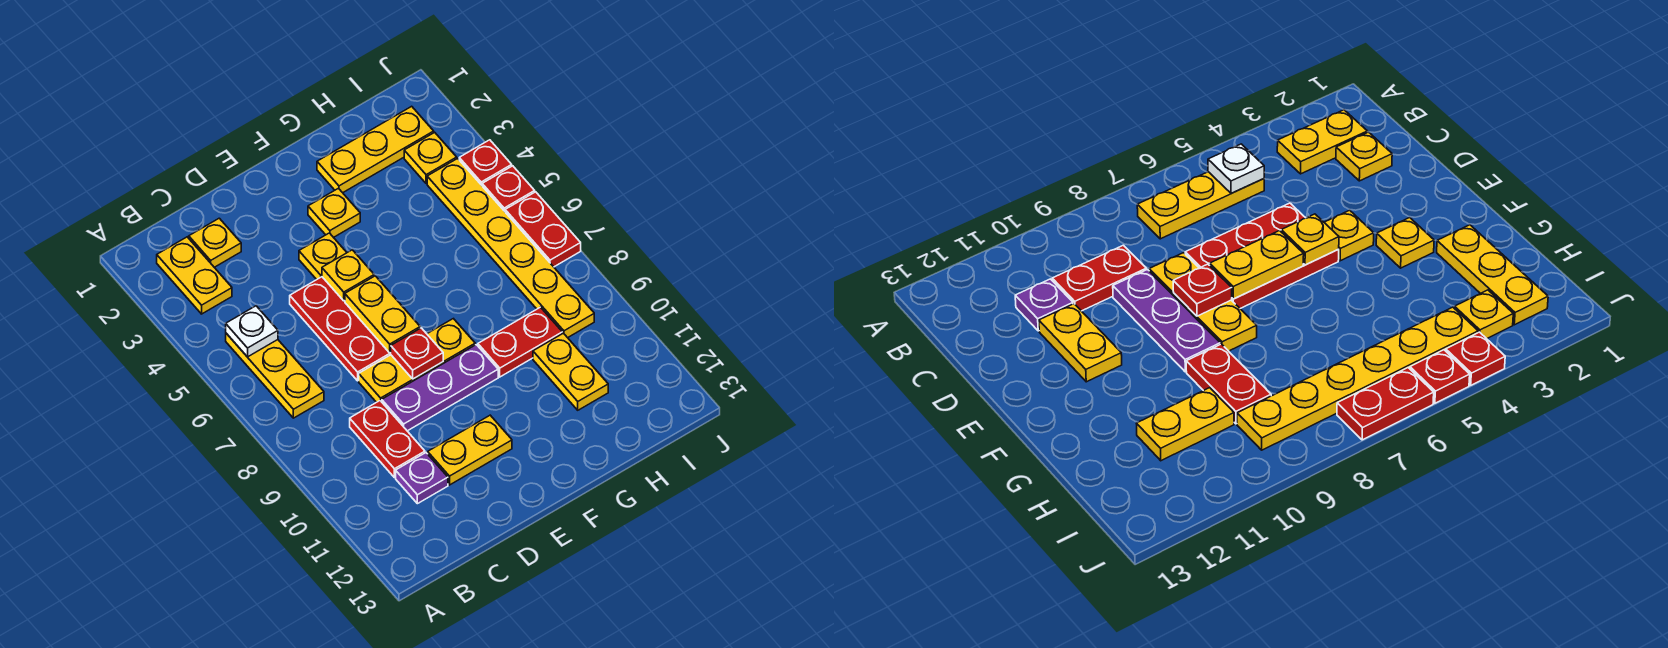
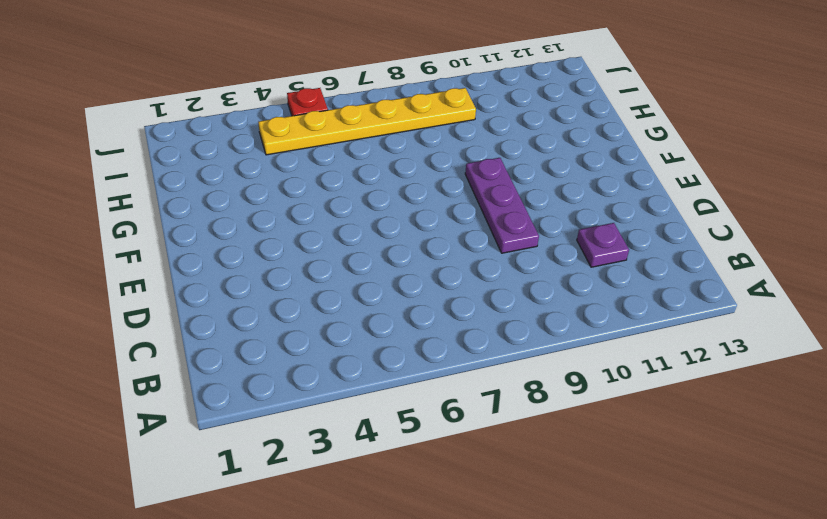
none -> yellow plate B2:B3 level 1
none -> yellow plate B5:B7 level 1
none -> yellow plate C2 level 1

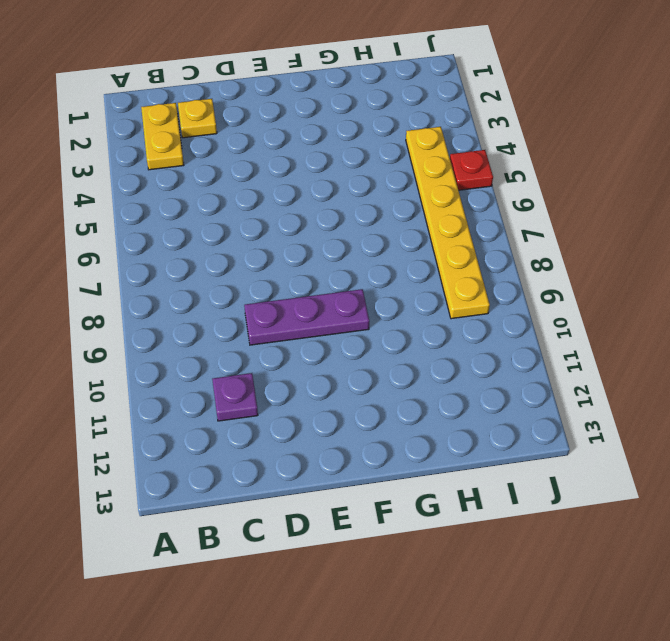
none -> yellow plate B5:B7 level 1
none -> red plate C9:C10 level 1
none -> red plate D5:E7 level 1

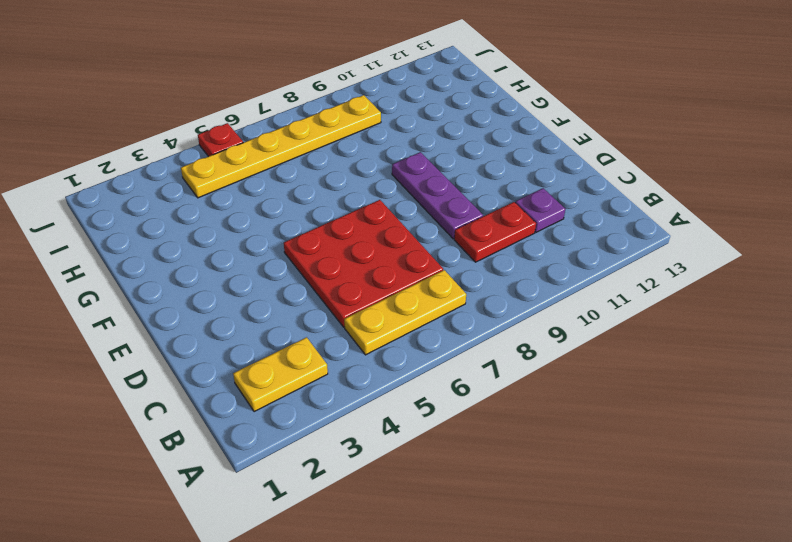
red plate C5:E7 level 1 -> red plate D5:E7 level 1
none -> yellow plate C2 level 1
none -> yellow plate D8:F8 level 1
none -> yellow plate D11:E11 level 1

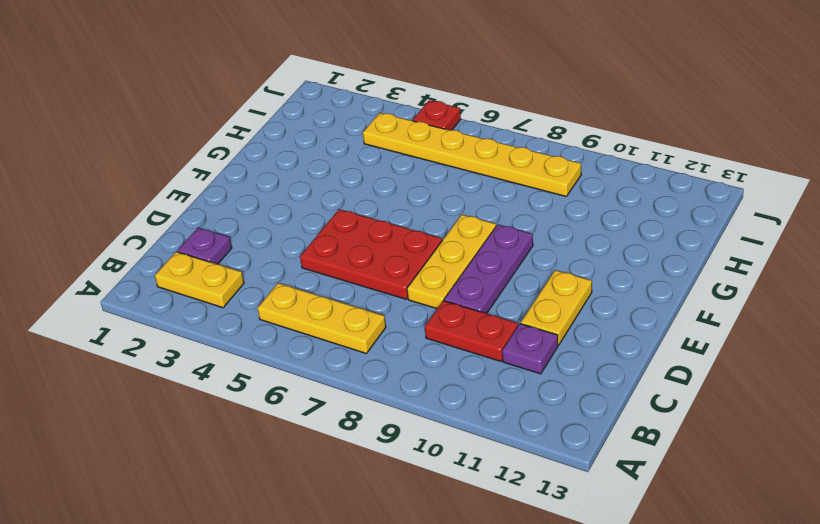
purple plate C2 level 1 -> yellow plate C2 level 1
none -> yellow plate E4 level 1
none -> yellow plate F3 level 1
none -> yellow plate G2:I2 level 1

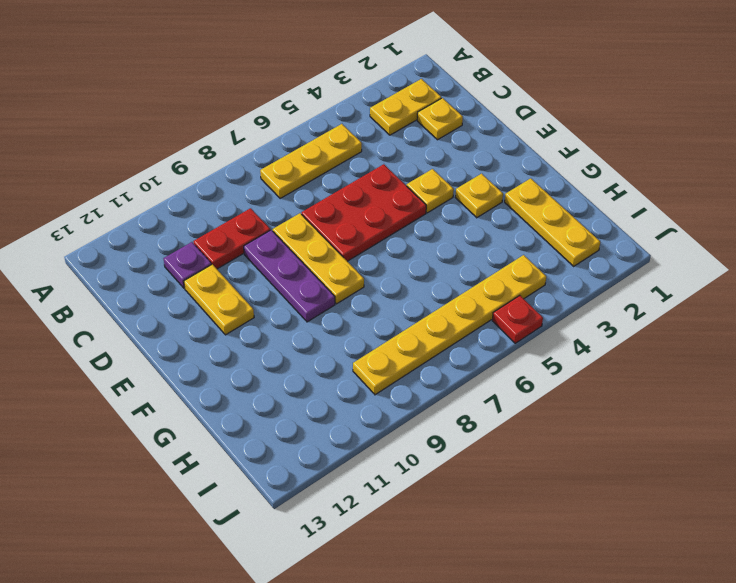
none -> red plate G9:H9 level 1
none -> yellow plate H10:H11 level 1
none -> yellow plate I3 level 1

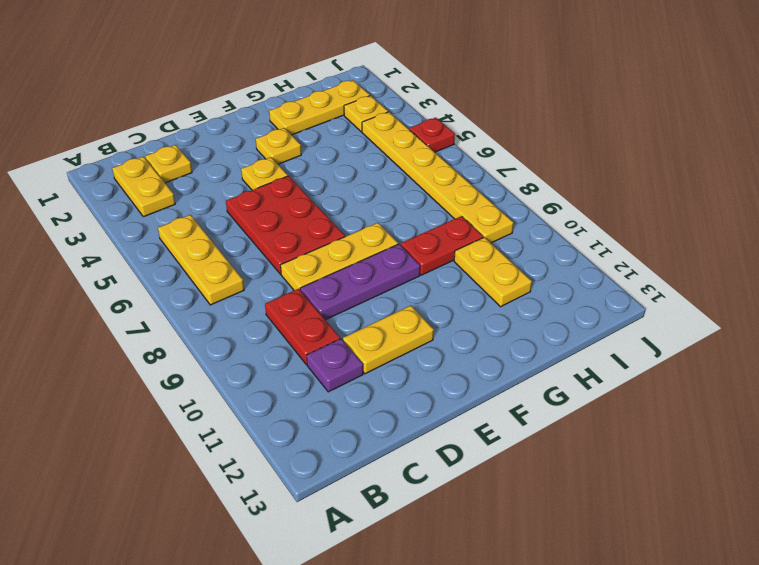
none -> red plate J4 level 1
none -> red plate J6:J7 level 1
none -> white plate B5 level 2

